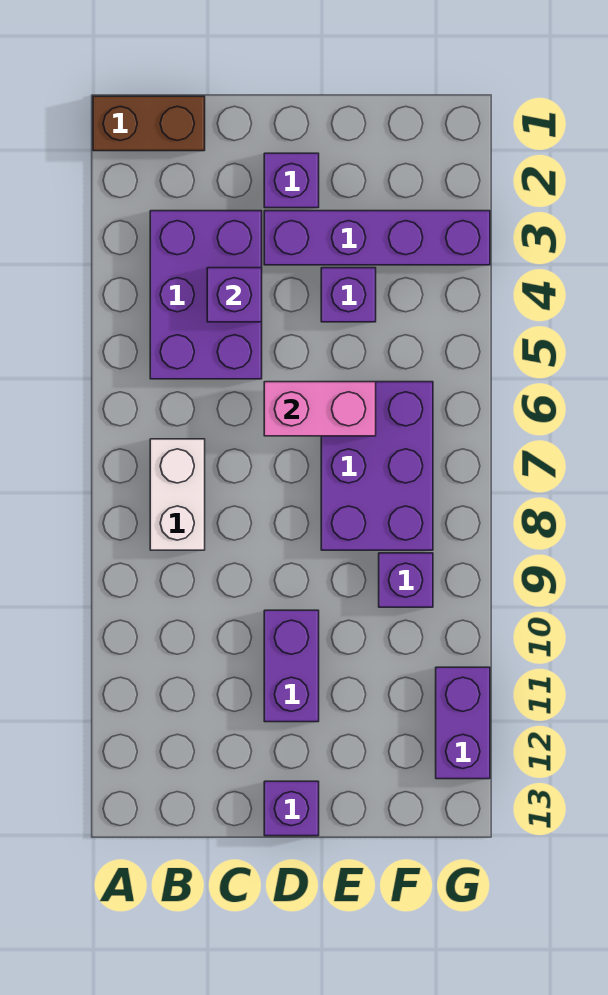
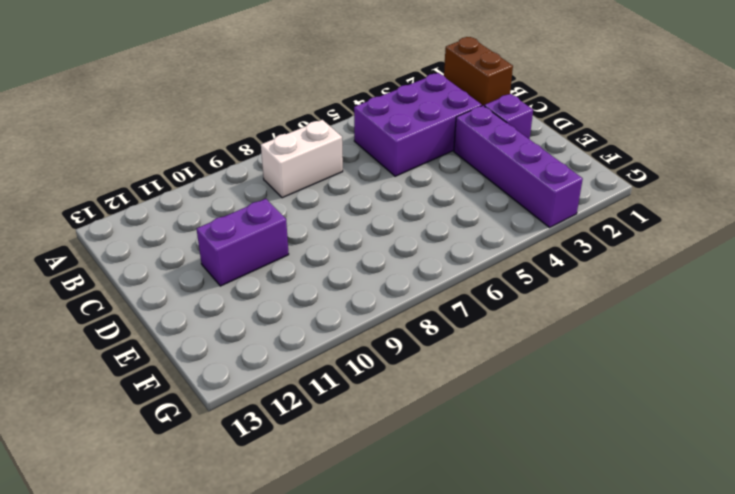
none -> purple brick D13 level 1
none -> purple brick E4 level 1
none -> purple brick E6:F8 level 1

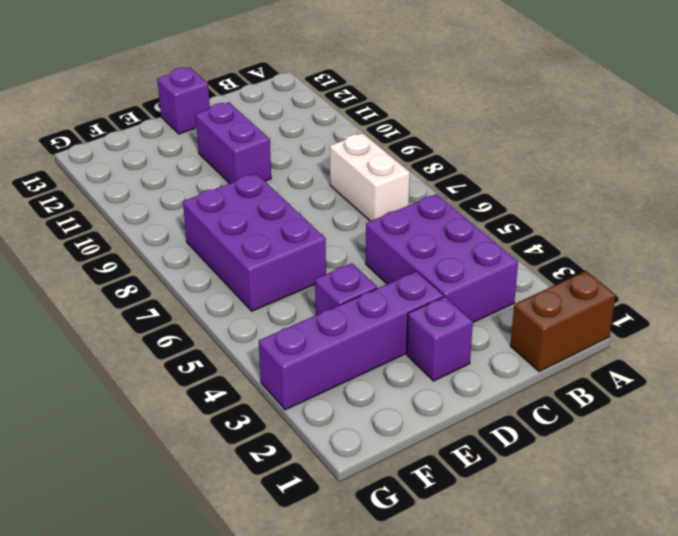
none -> purple brick F9 level 1
none -> purple brick G11:G12 level 1
none -> purple brick C4 level 2

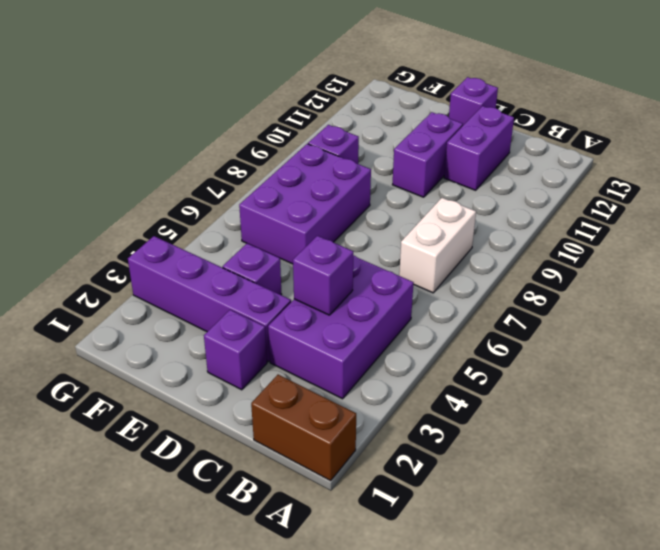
purple brick C11:C12 level 1 -> purple brick G11:G12 level 1
none -> pink brick D6:E6 level 2

